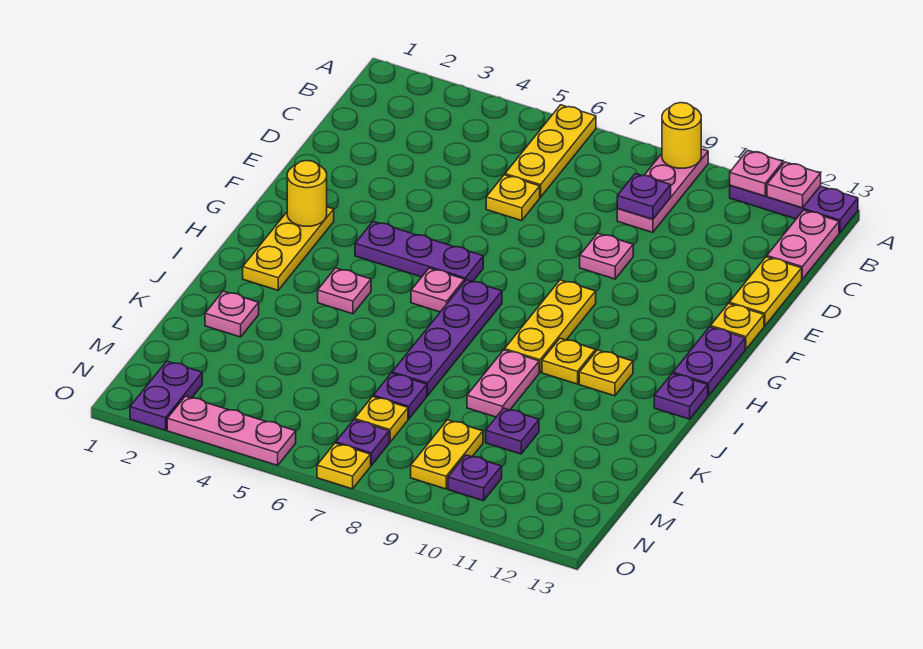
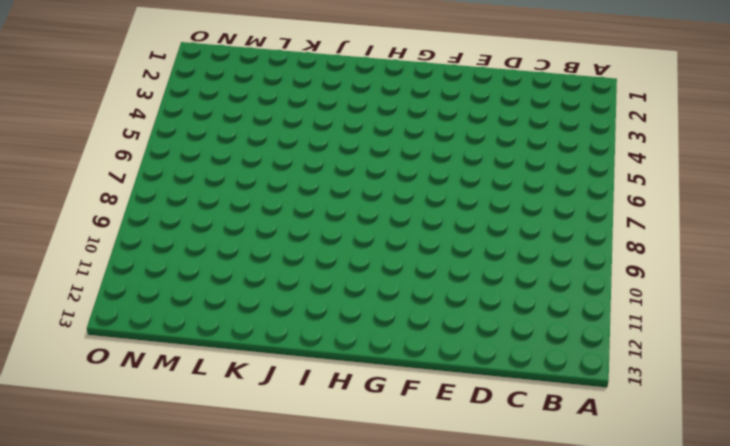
none -> yellow plate A6:C6 level 1
none -> pink plate A9:C9 level 1
none -> purple plate A11:A13 level 1
none -> pink plate B13:C13 level 1

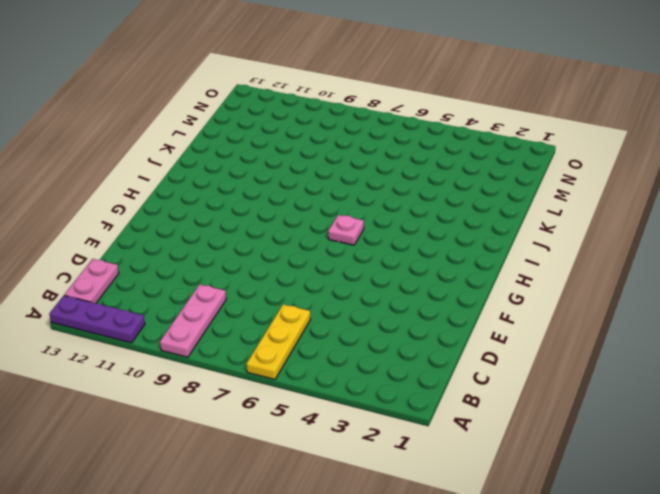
none -> yellow plate D6 level 1
none -> yellow plate D13:E13 level 1
none -> pink plate E9 level 1
none -> yellow plate F13 level 1

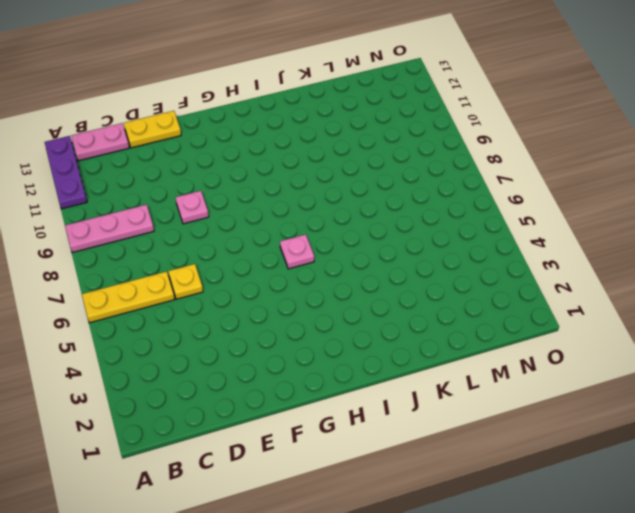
none -> yellow plate F13 level 1
none -> yellow plate G2:I2 level 1
none -> purple plate G4:G6 level 1
none -> yellow plate G9:I9 level 1

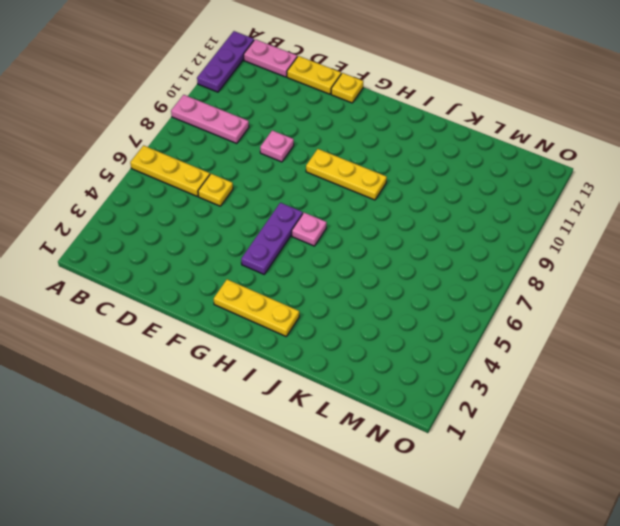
none -> purple plate G13:H13 level 1
none -> purple plate H7:K7 level 1
none -> pink plate I4 level 1
none -> yellow plate I10 level 1

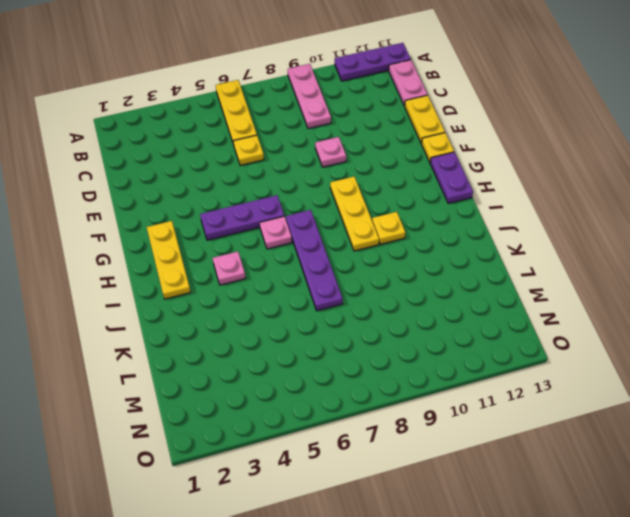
none -> yellow plate I11 level 1
none -> purple plate I13 level 1
none -> pink plate J9:K9 level 1
none -> pink plate K2 level 1

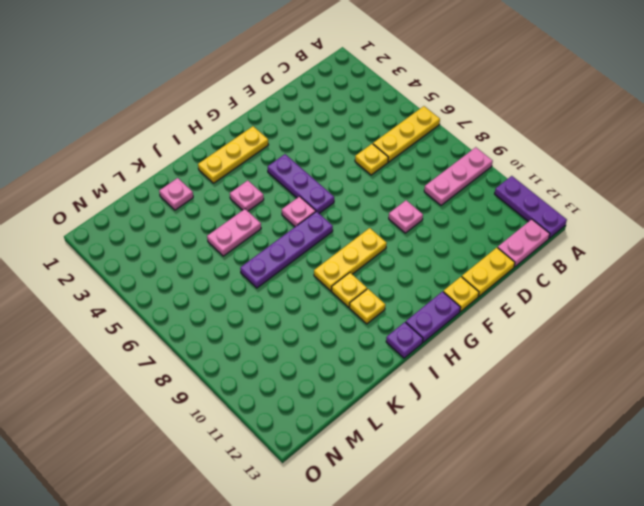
pink plate J5:K5 level 1 -> pink plate J9:K9 level 1
none -> purple plate L7 level 1
none -> purple plate L10 level 1
none -> yellow plate M7 level 1
none -> yellow plate M9:N9 level 1

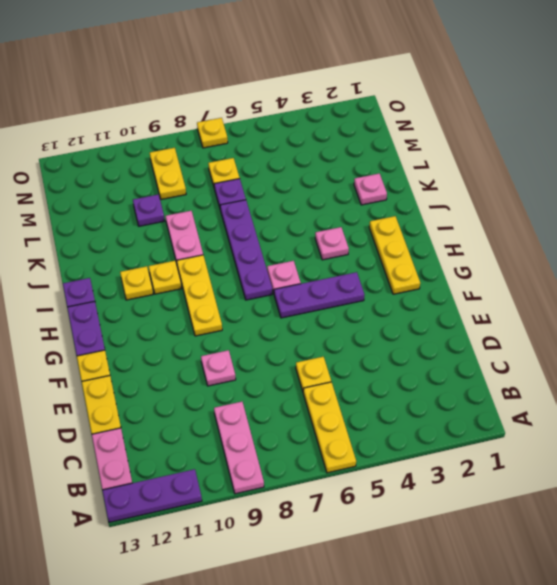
none -> purple plate N2:O2 level 1
none -> purple plate N7 level 1
none -> purple plate N10 level 1
none -> pink plate O3:O5 level 1

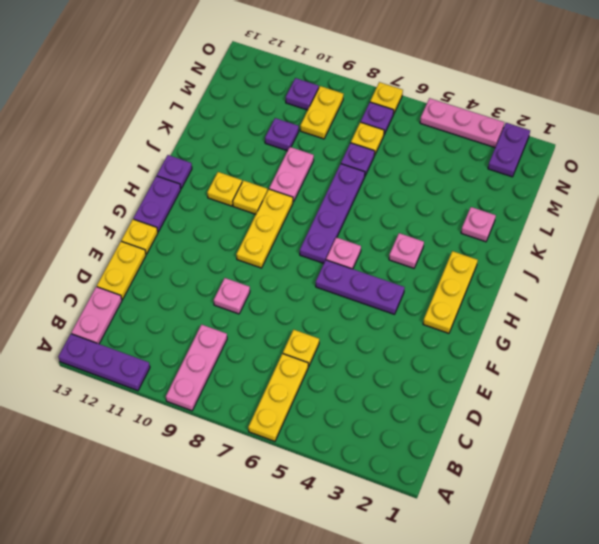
none -> yellow round brick A9 level 2
none -> pink plate A11 level 2
none -> pink plate A12 level 2
none -> purple plate C9 level 2

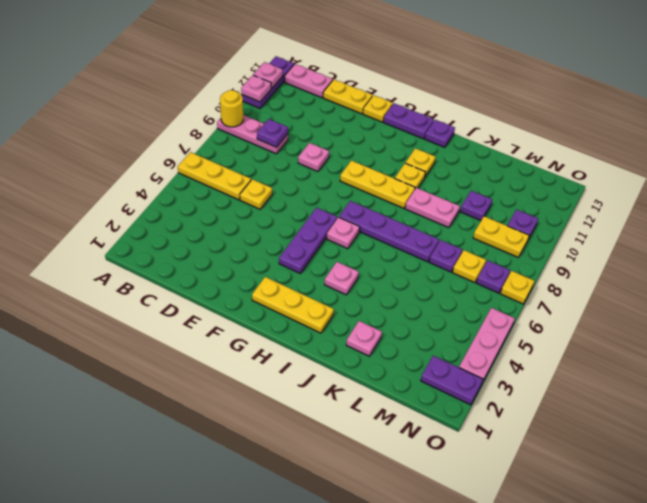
none -> yellow round brick G2 level 2

